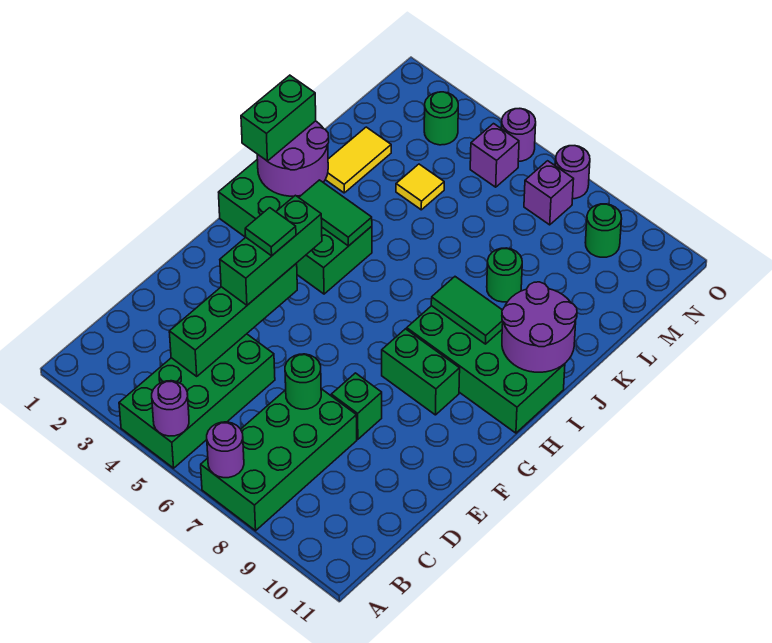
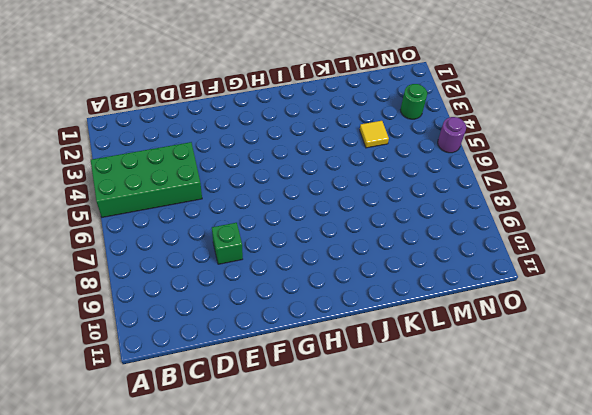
none -> green brick A7:D8 level 1
none -> green brick G8:G9 level 1
none -> green brick H1:I4 level 1

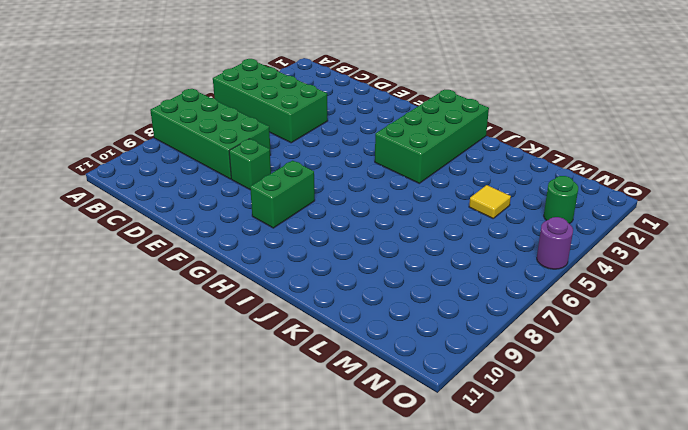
none -> green brick H8:I11 level 1
none -> yellow tile K2:L2 level 1
none -> green round brick K8 level 1

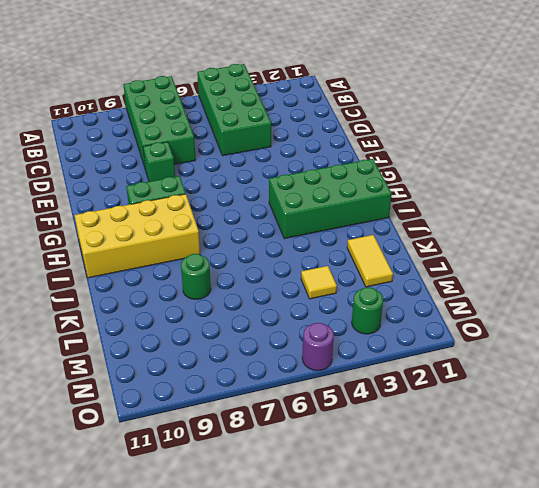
yellow brick H8:I11 level 1 -> green brick H8:I11 level 1
none -> purple brick N5 level 1
none -> purple brick N7 level 1
none -> green round brick N9 level 1

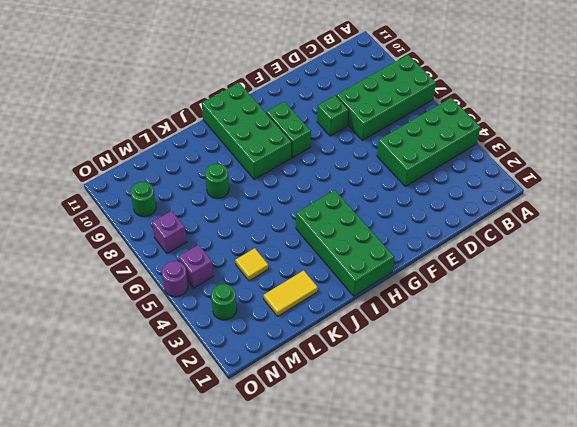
none -> purple round brick O7 level 1
none -> purple round brick A5 level 2
none -> purple round brick A7 level 2

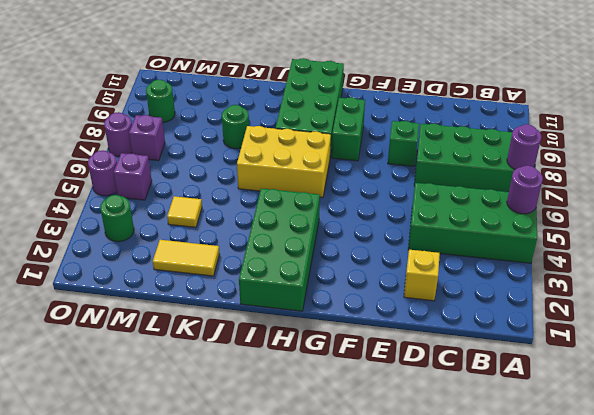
yellow brick D2 level 1 -> none
yellow brick H6:J7 level 1 -> none
none -> green brick C4:F4 level 2
none -> green round brick D7 level 2
none -> purple round brick I1:J2 level 2

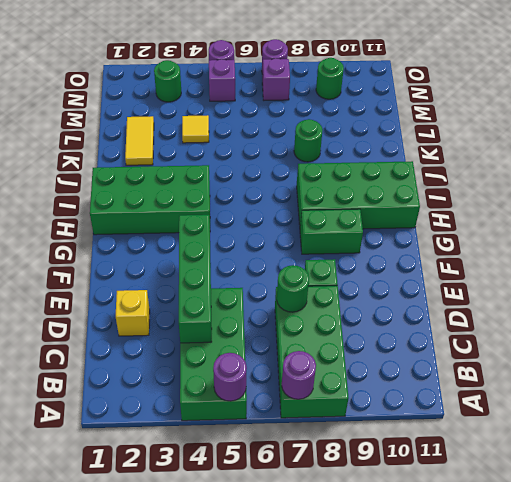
yellow brick D2 level 1 -> none
none -> purple round brick I1:J2 level 2
none -> green tile I3:I4 level 2
none -> green tile I8:I9 level 2

